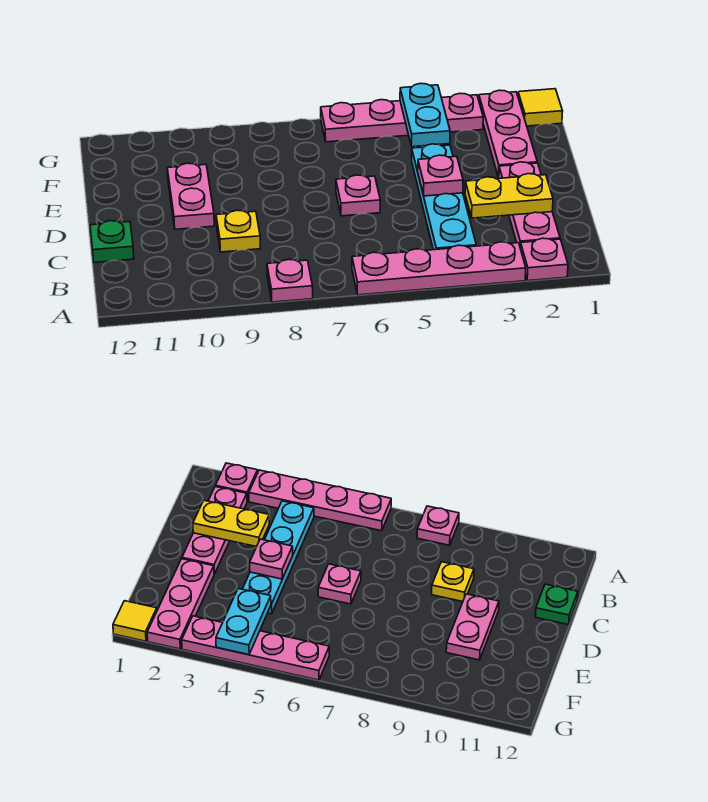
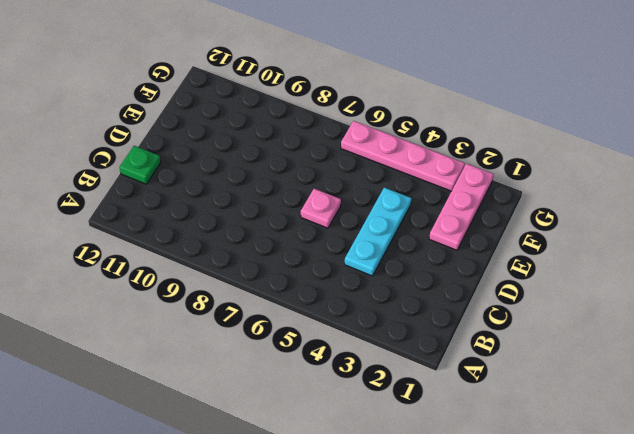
cyan plate C4:E4 level 1 -> cyan plate B4:E4 level 1
none -> pink plate A2 level 1
none -> pink plate A3:A6 level 1
none -> pink plate A8 level 1

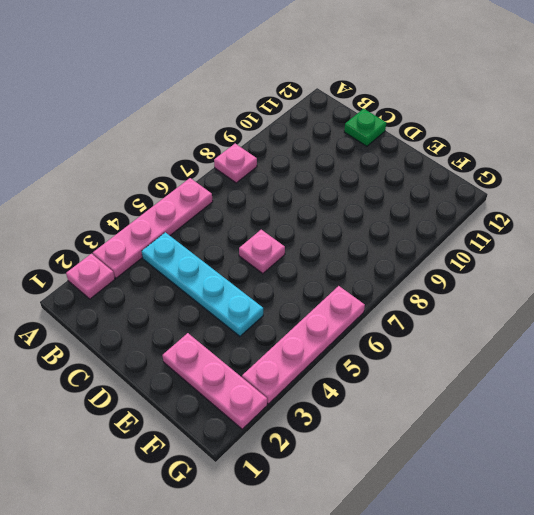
none -> pink plate B2:D2 level 1
none -> yellow plate C9 level 1
none -> pink plate D10:E10 level 1

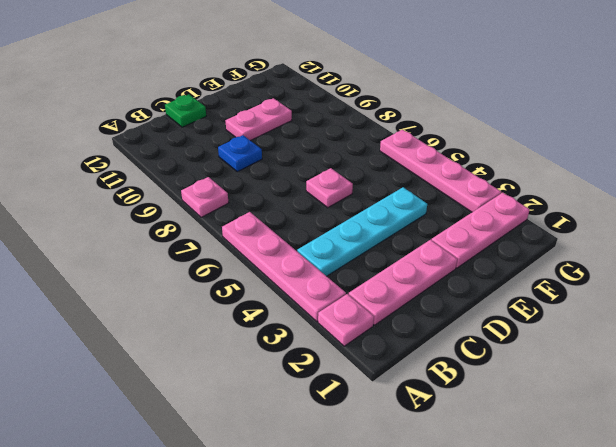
blue plate C9 level 1 -> yellow plate C9 level 1
none -> yellow tile G1 level 1
none -> yellow plate C2:C3 level 2
none -> pink plate D4 level 2

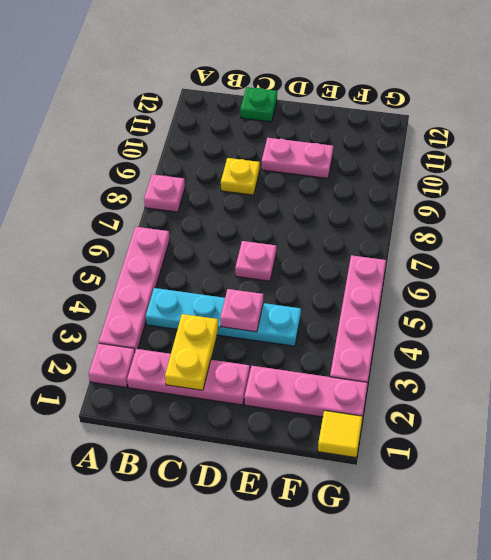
none -> cyan plate F4:G4 level 2

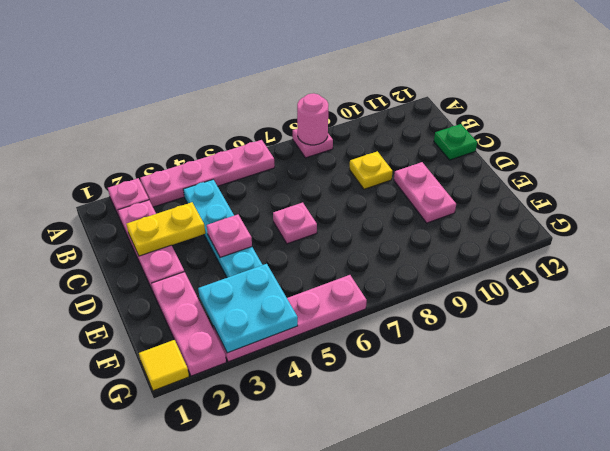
pink round brick A8 level 2 -> none
cyan plate F3:G4 level 2 -> cyan plate F4:G4 level 2

